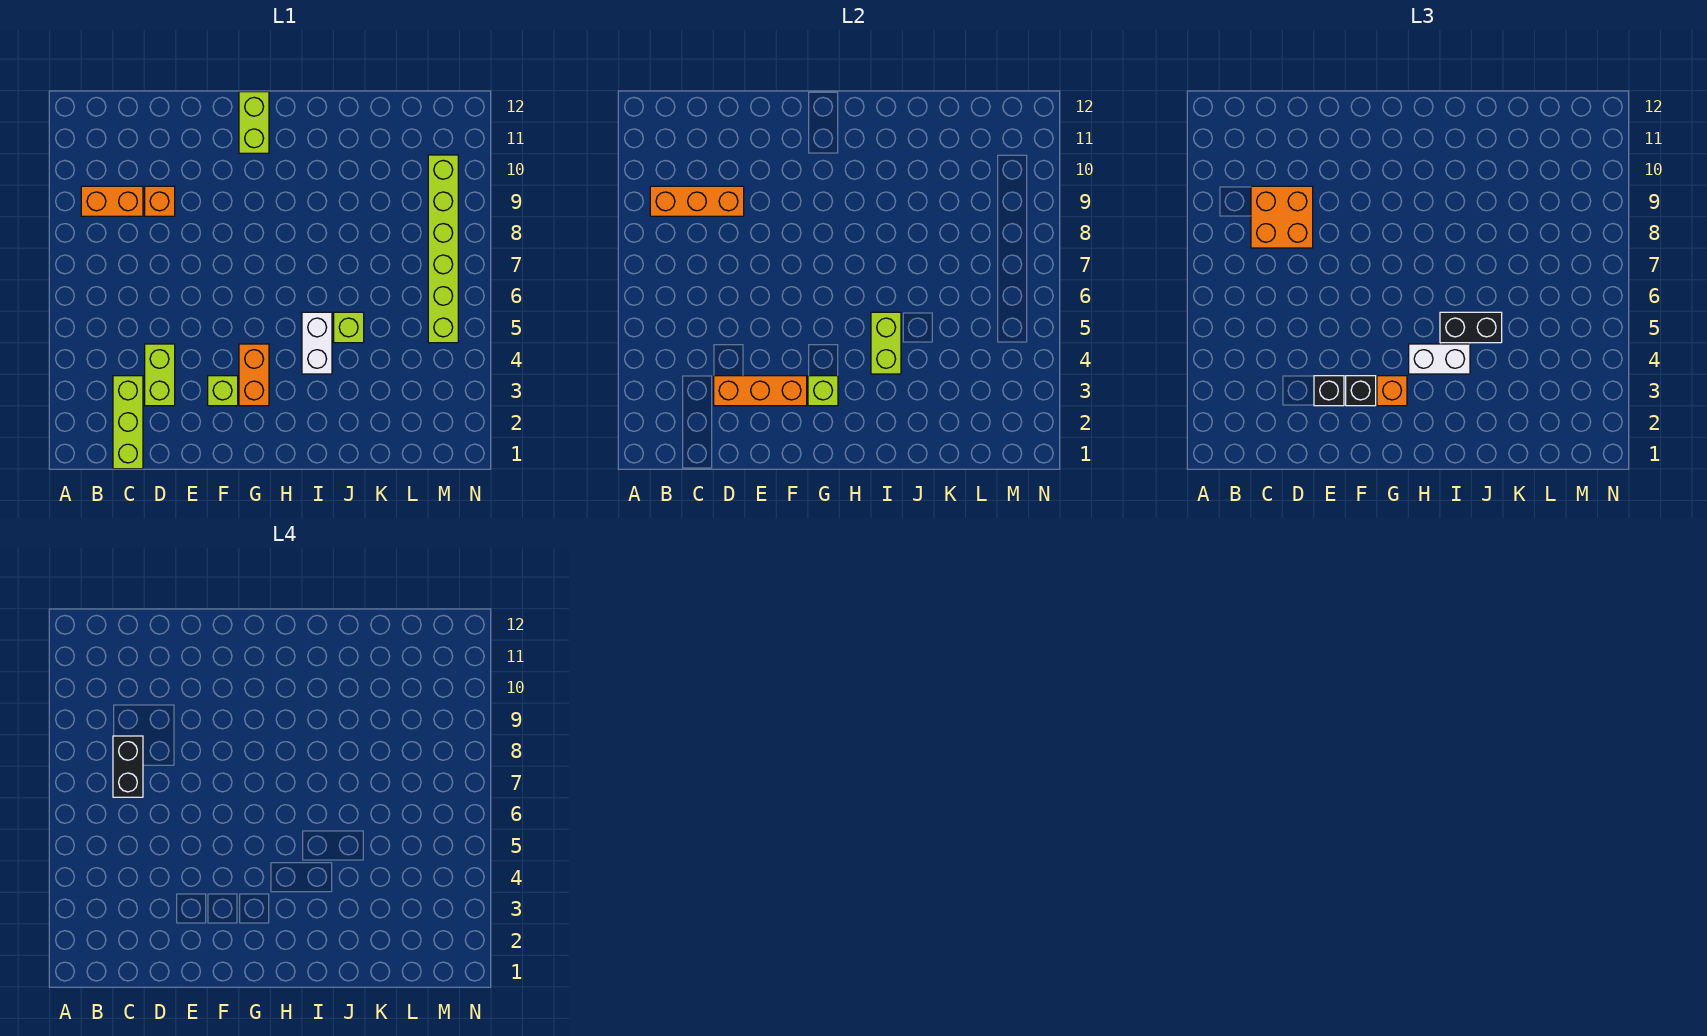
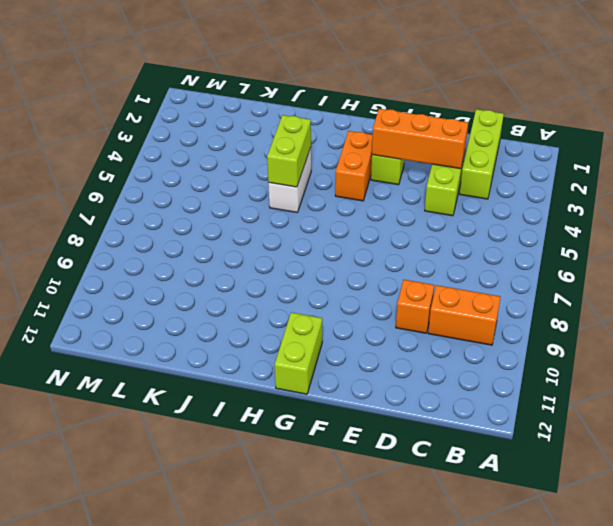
none -> lime brick J5 level 1
none -> lime brick M5:M10 level 1
none -> orange brick B9:D9 level 2

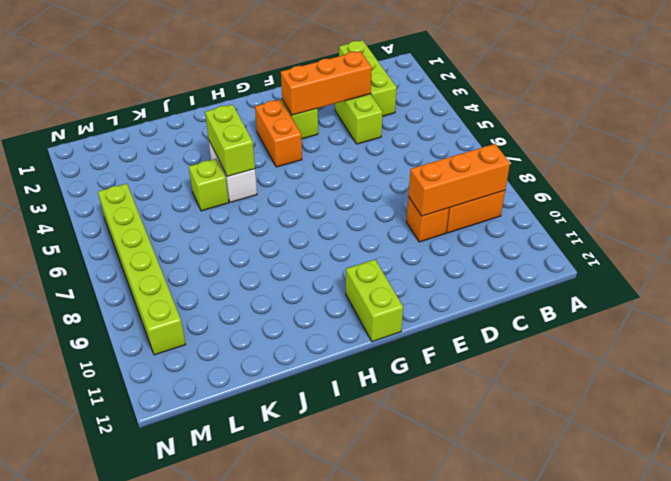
none -> lime brick G3 level 2
none -> orange brick C8:D9 level 3
none -> black brick E3 level 3

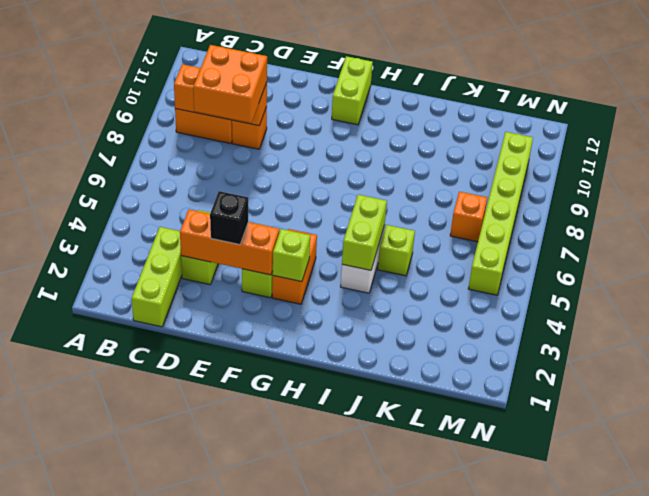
orange brick L7 level 1 -> orange brick G3 level 3
none -> black brick F3 level 3
none -> white brick H4:I4 level 3
none -> black brick I5:J5 level 3

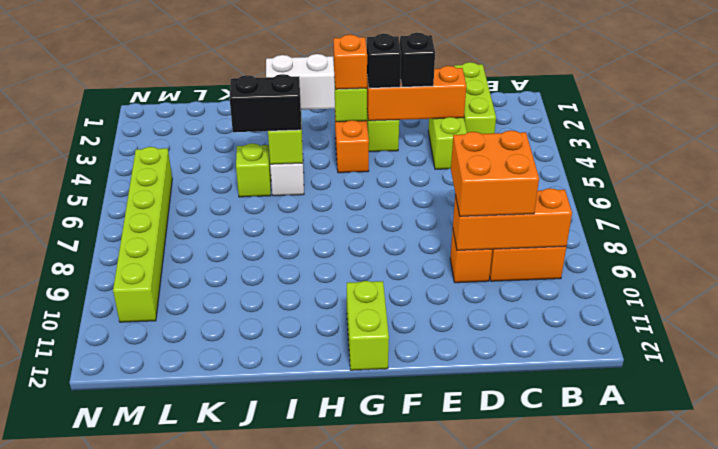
none -> black brick C7:C8 level 4

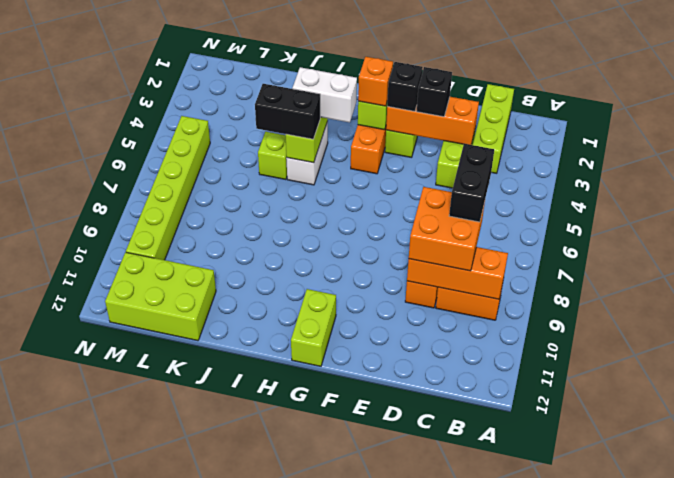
lime brick K11:M12 level 1 -> none

